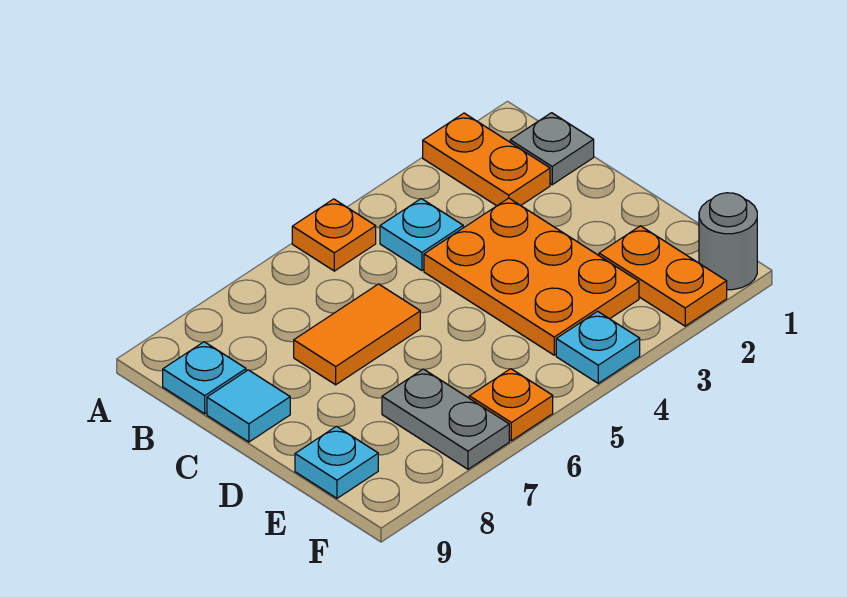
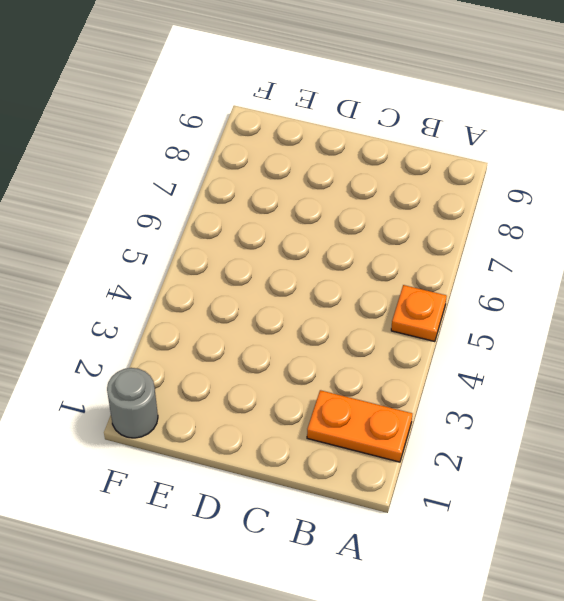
none -> grey plate B1 level 1
none -> cyan plate B4 level 1
none -> cyan plate B9 level 1

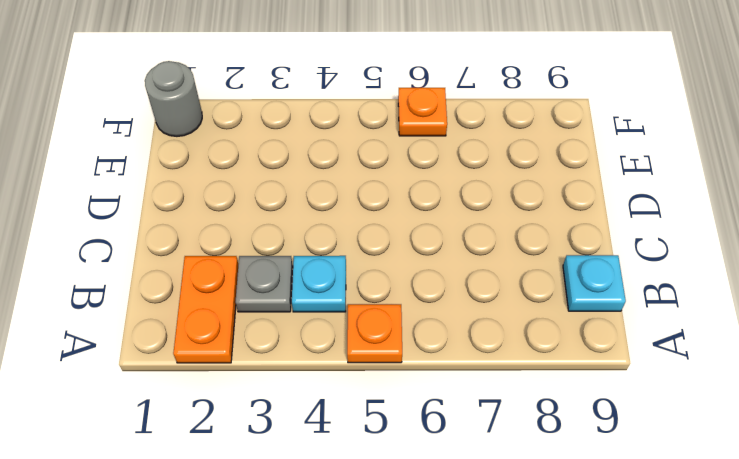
grey plate B3 level 1 -> grey plate B1 level 1
none -> orange plate C3:E4 level 1
none -> orange tile C6:C7 level 1
none -> cyan tile C9 level 1

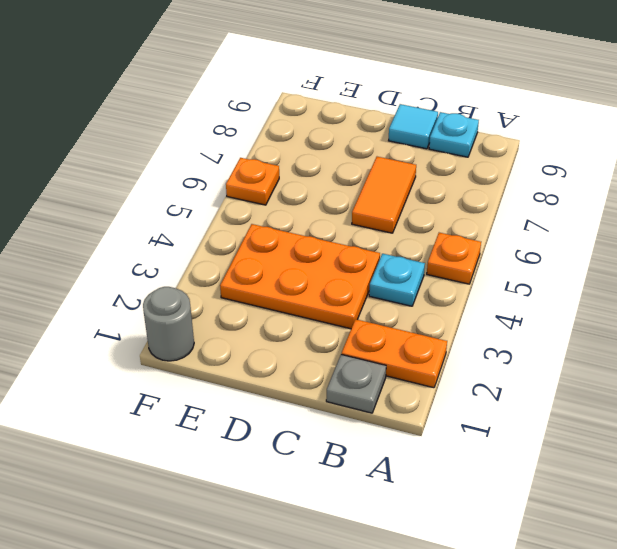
none -> orange plate E2:F2 level 1
none -> grey plate E7:F7 level 1
none -> cyan plate E9 level 1

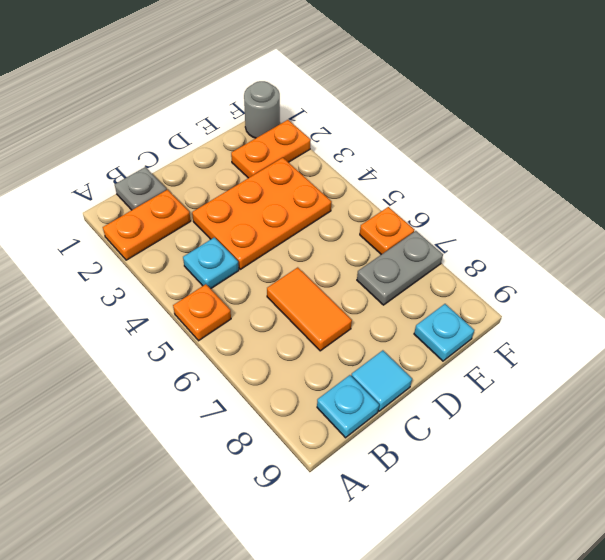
none -> cyan plate F4 level 1

